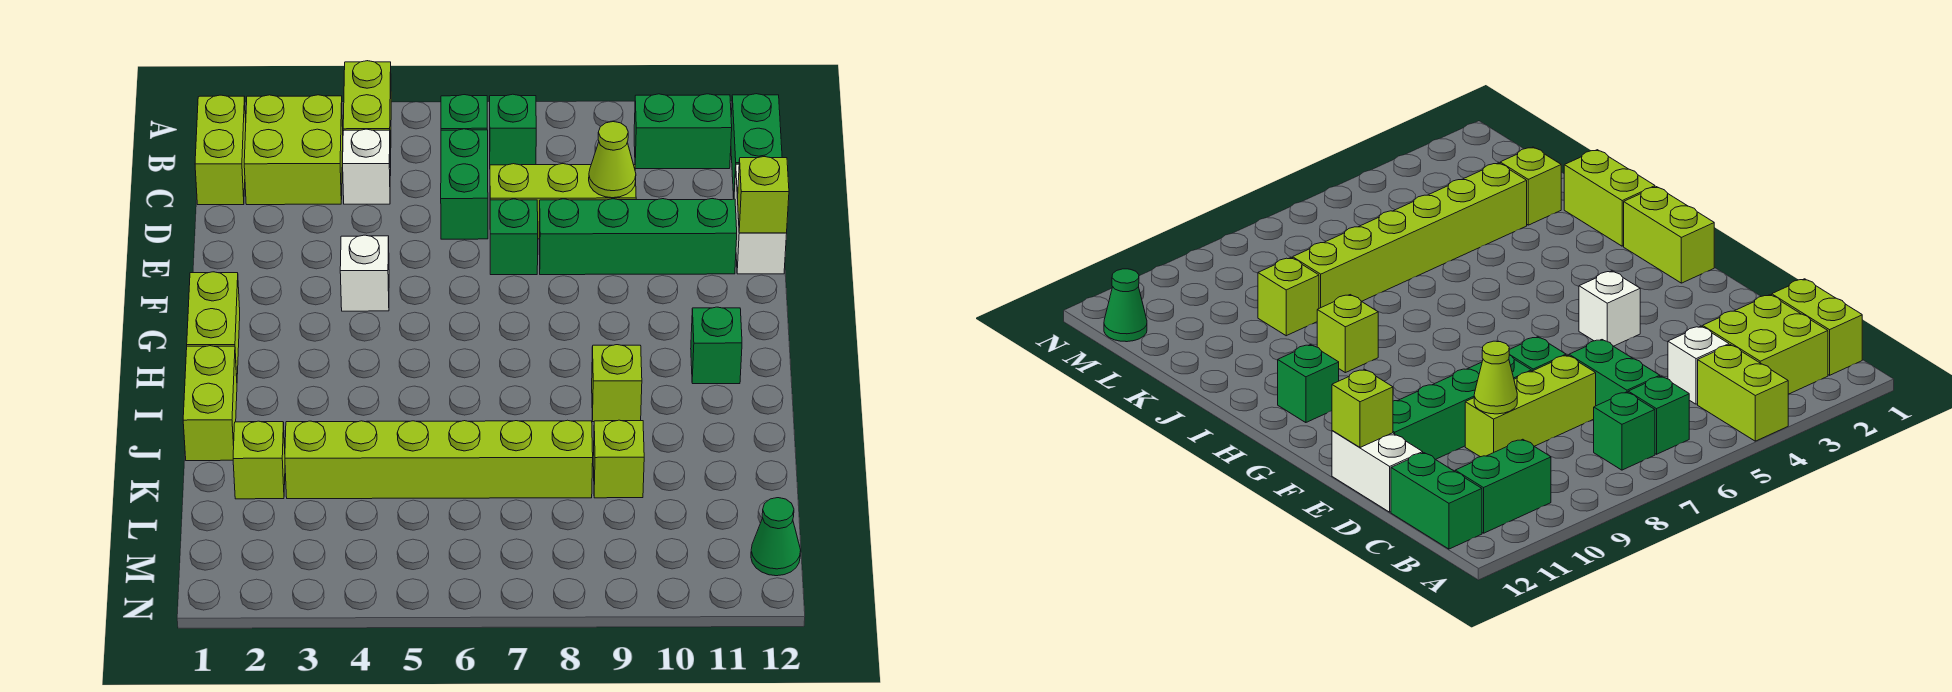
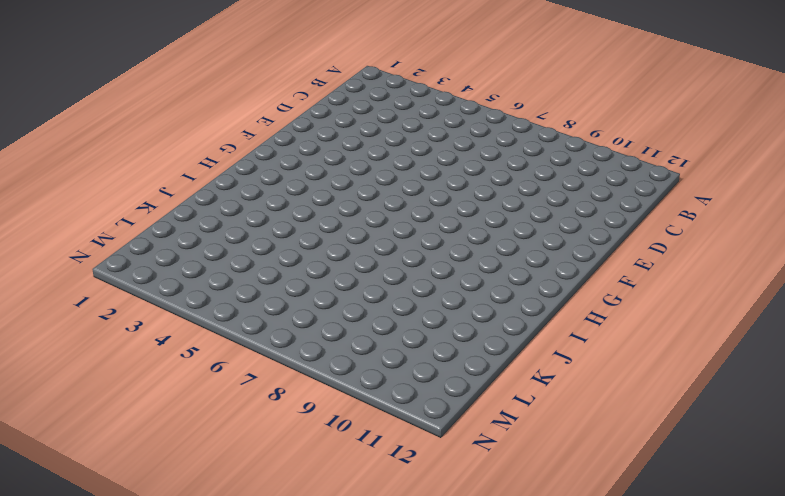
none -> lime brick A4:B4 level 1
none -> lime brick B1:C1 level 1
none -> lime brick B2:C3 level 1

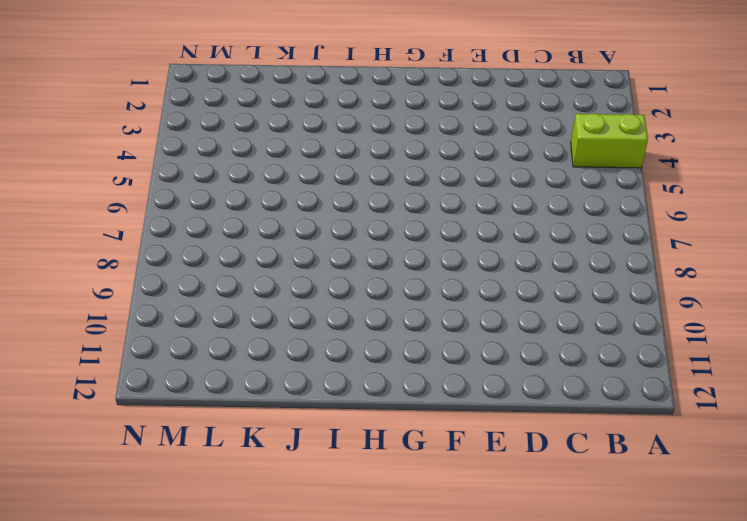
none -> lime brick B1:C1 level 1
none -> lime brick B2:C3 level 1
none -> green brick B6 level 1

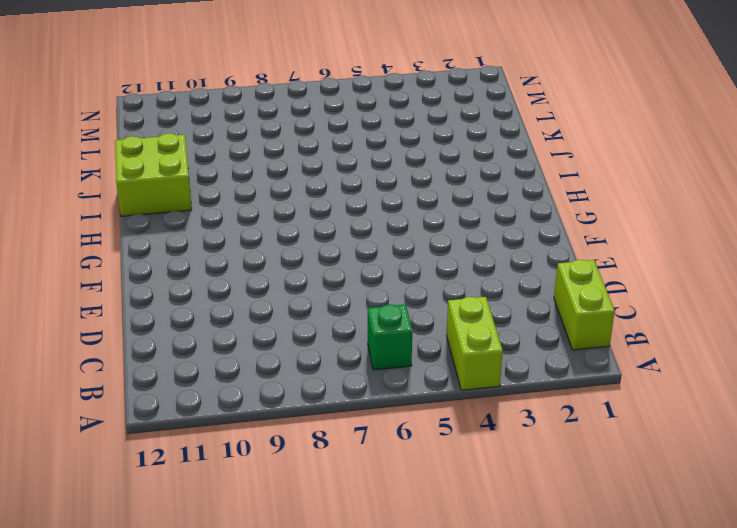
lime brick I11:J12 level 1 -> lime brick B2:C3 level 1
none -> green brick B7 level 1
none -> green brick B10:B11 level 1
none -> green brick B12:C12 level 1

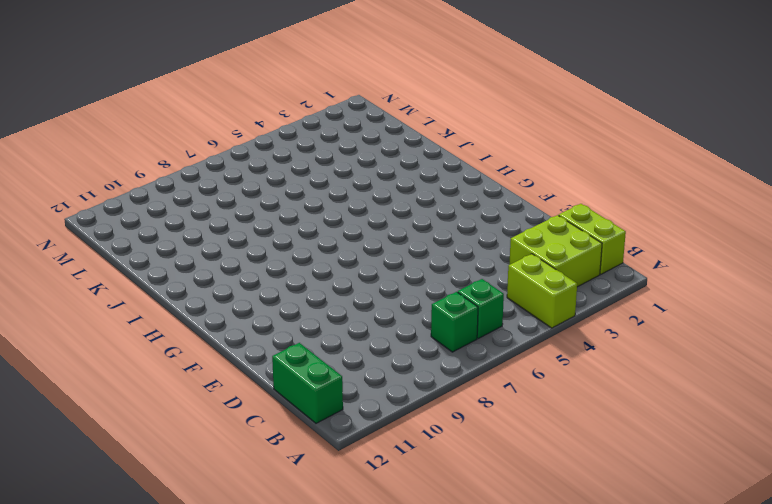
none -> green brick B10:B11 level 1
none -> white brick C4 level 1
none -> green brick C6:D6 level 1

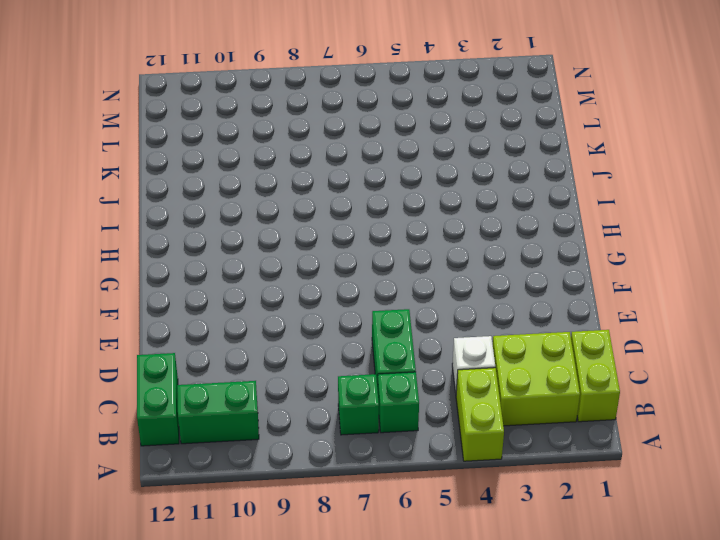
none -> lime brick D7:D9 level 1
none -> white brick D12:E12 level 1
none -> green brick E7 level 1

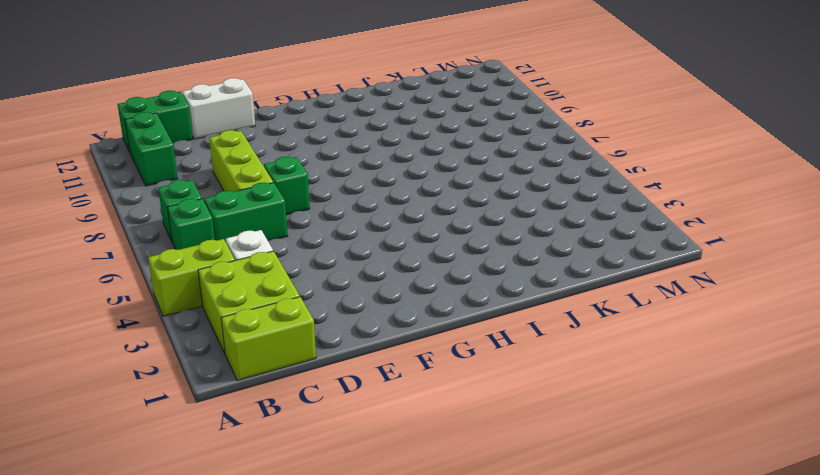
none -> green brick E8:E11 level 1
none -> white brick F4 level 1
none -> lime brick G1:H1 level 1

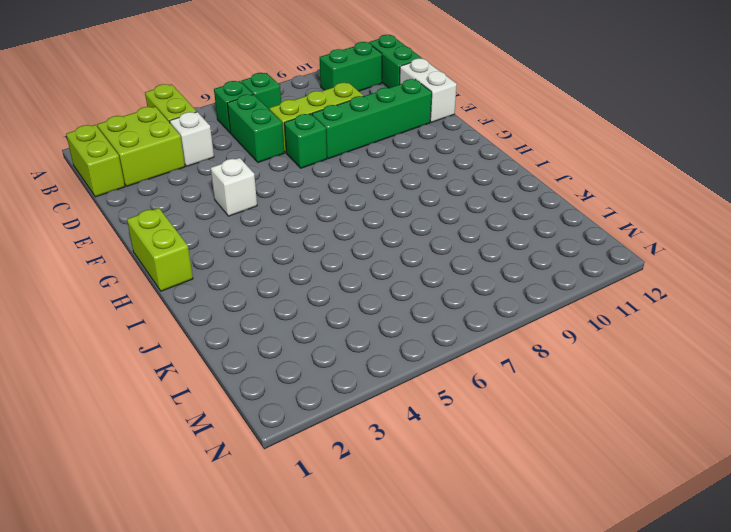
none -> green brick H11 level 1
none -> lime brick I1:J1 level 1
none -> lime brick I9 level 1

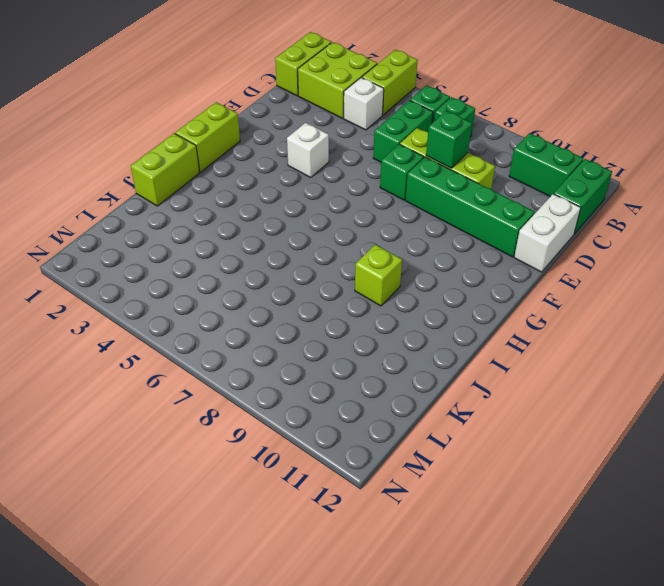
green brick D8 level 2 -> green brick H11 level 1
none -> lime brick K2 level 1
none -> lime brick K3:K8 level 1
none -> lime brick K9 level 1

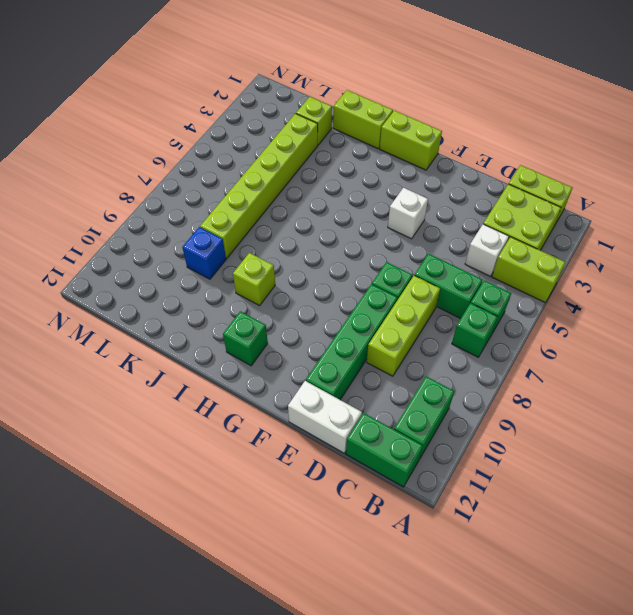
blue brick K9 level 1 -> lime brick K9 level 1
none -> green cone M12 level 1
none -> lime cone D9 level 2
none -> lime brick E12 level 2

